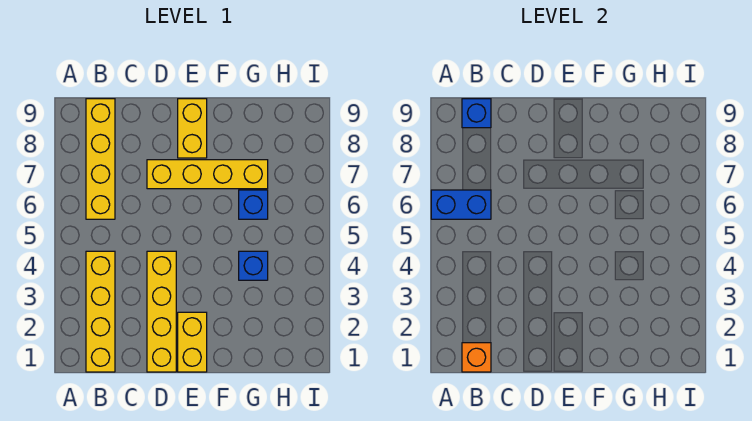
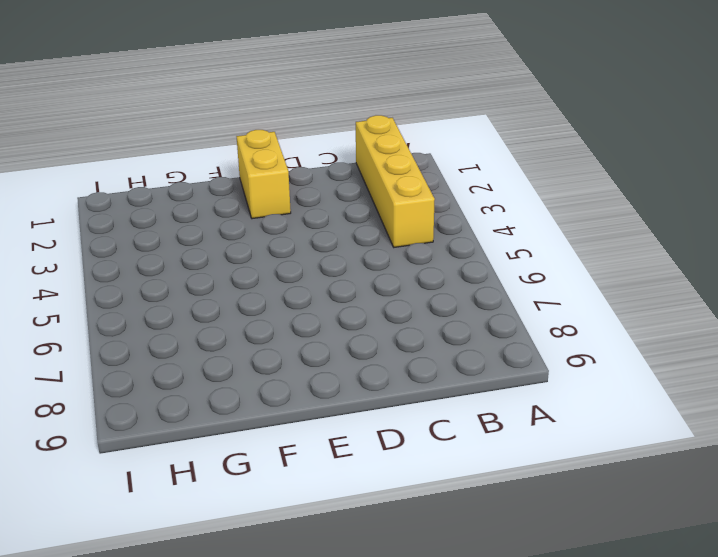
none -> yellow brick B6:B9 level 1
none -> yellow brick D1:D4 level 1

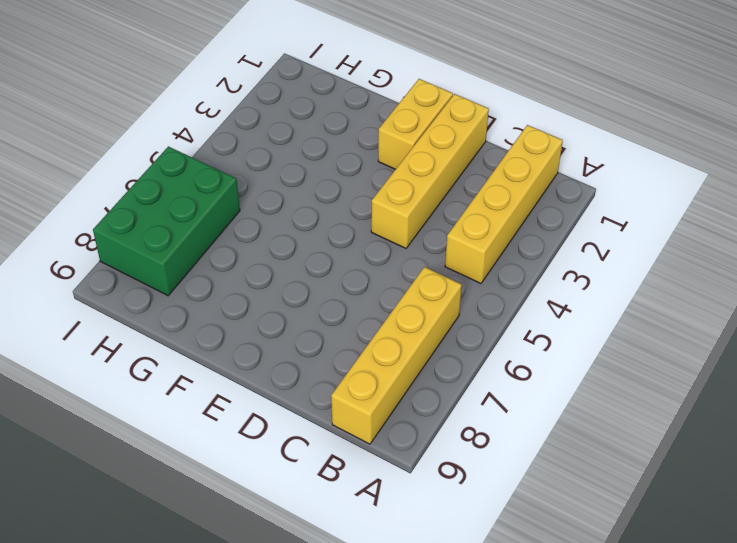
green brick H6:I8 level 1 -> none
none -> yellow brick D7:G7 level 1
none -> yellow brick E8:E9 level 1

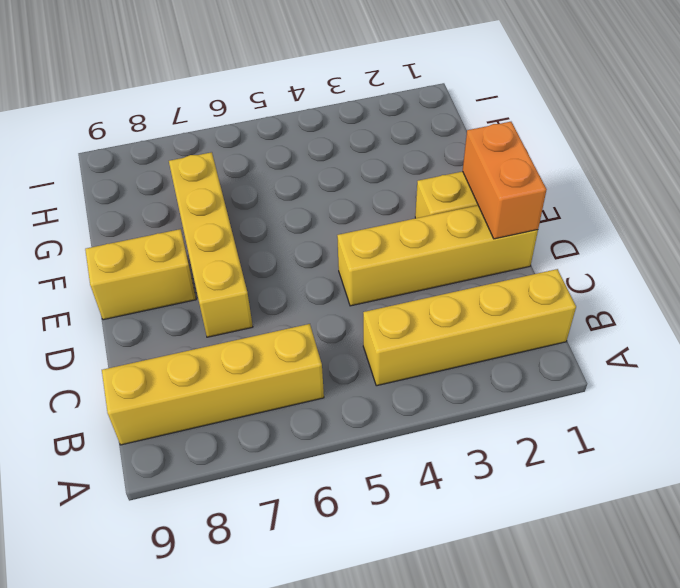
orange brick D1:E1 level 2 -> none
none -> blue brick G4 level 1
none -> blue brick G6 level 1

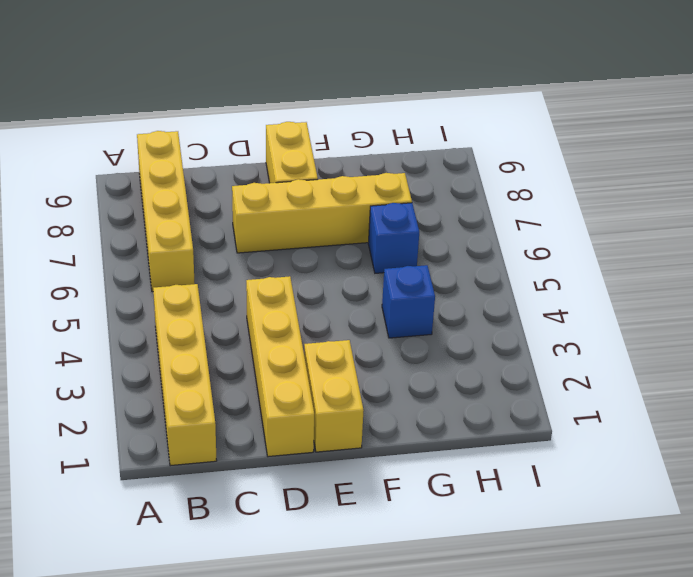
none -> blue brick A6:B6 level 2
none -> orange brick B1 level 2

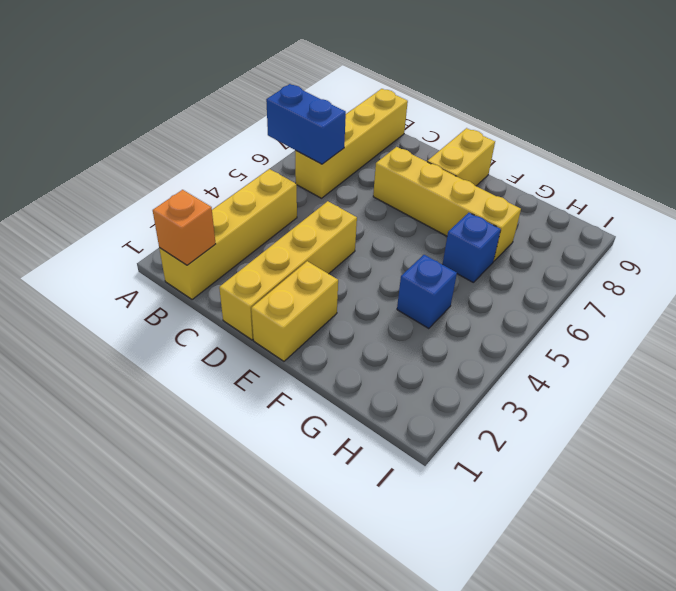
none -> blue brick B9 level 2

